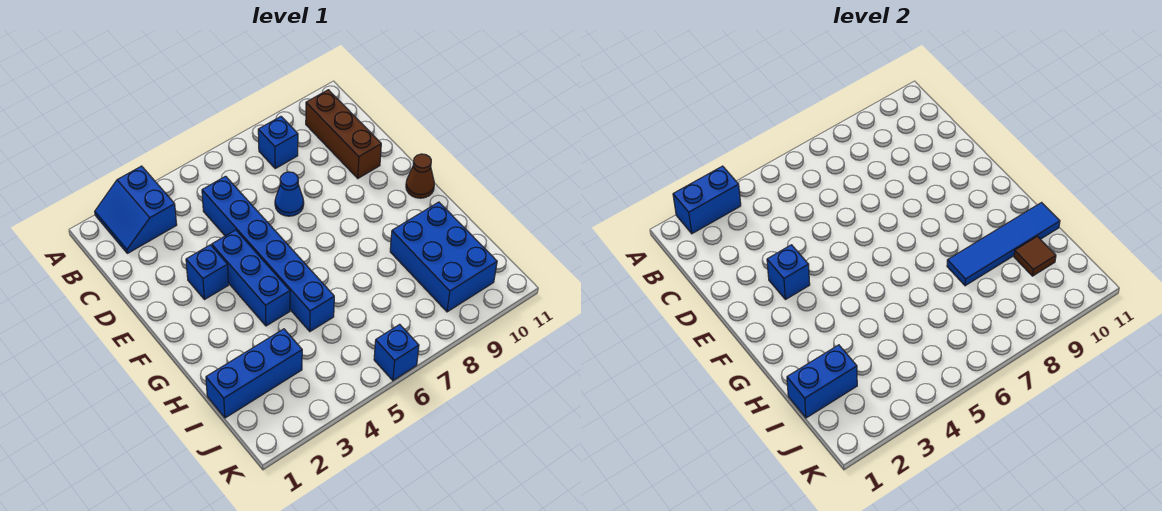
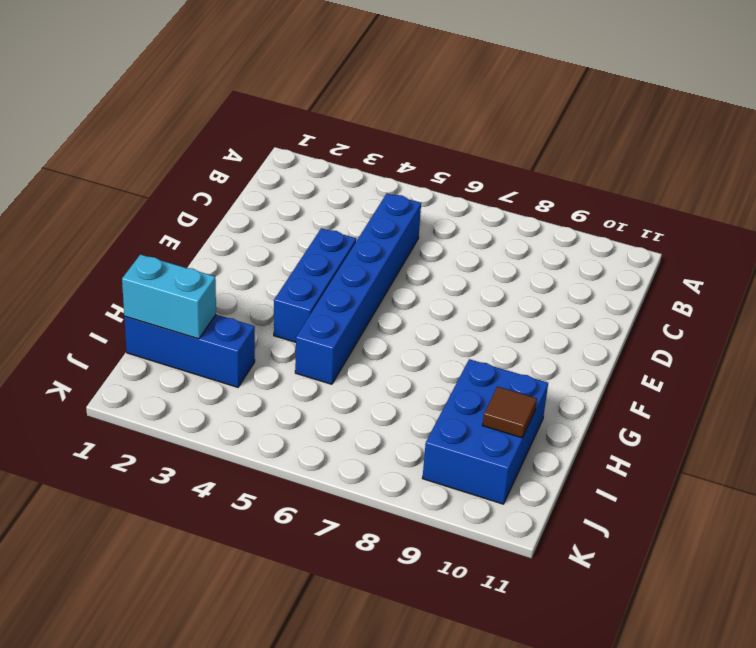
cyan brick I1:I2 level 2 -> blue brick I1:I2 level 2
none -> blue slope A2:B3 level 1 top 3
none -> blue brick B8 level 1
none -> brown brick B10:D10 level 1

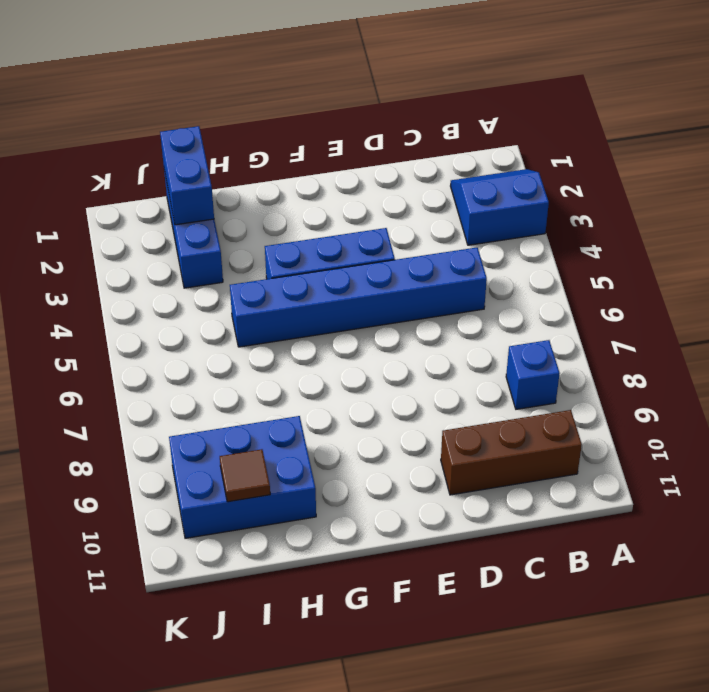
none -> blue cone D7 level 1
none -> blue brick E3 level 1
none -> brown cone F11 level 1

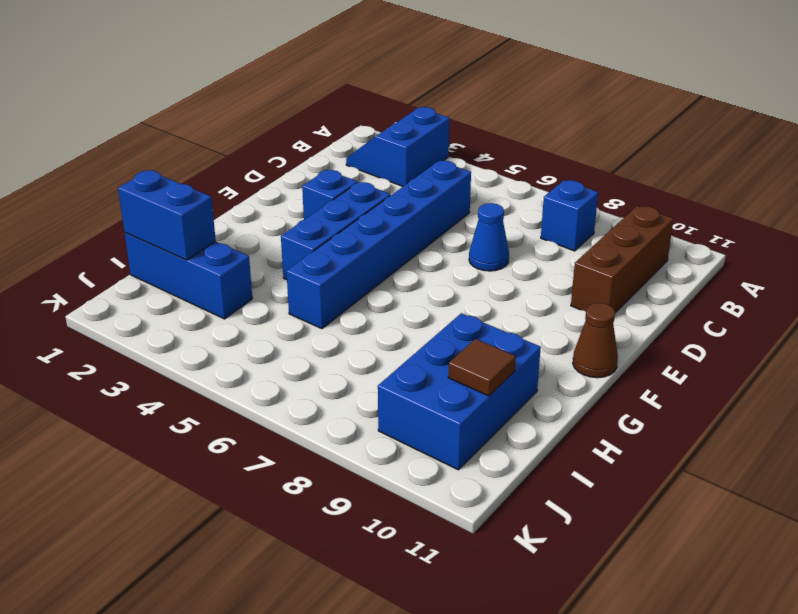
none -> blue brick K6 level 1
none -> blue brick A2:A3 level 2
none -> blue brick E3 level 2

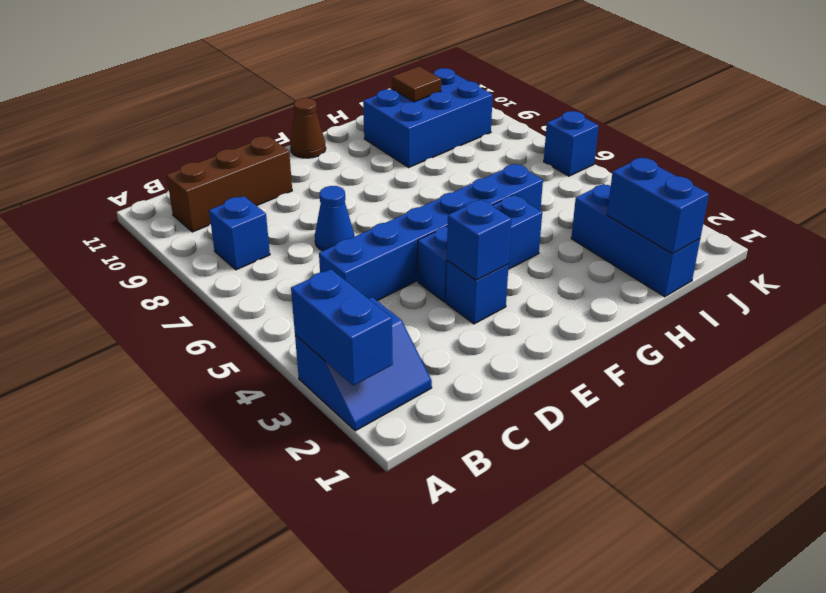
none -> blue tile H8:H11 level 2

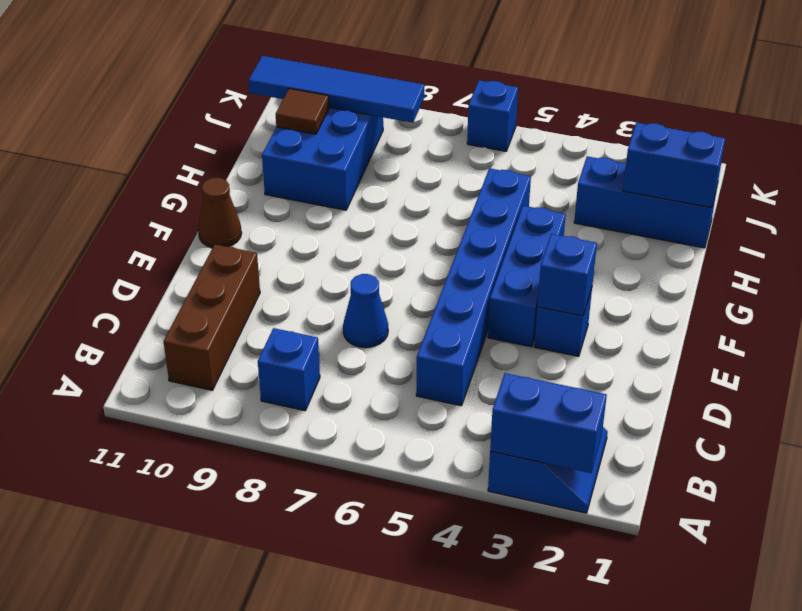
blue tile J8:J11 level 2 -> blue tile H8:H11 level 2

